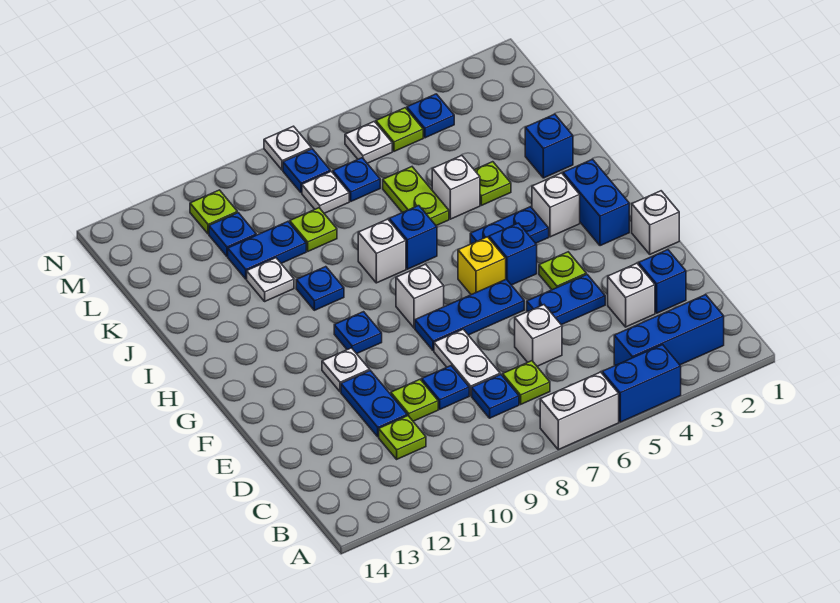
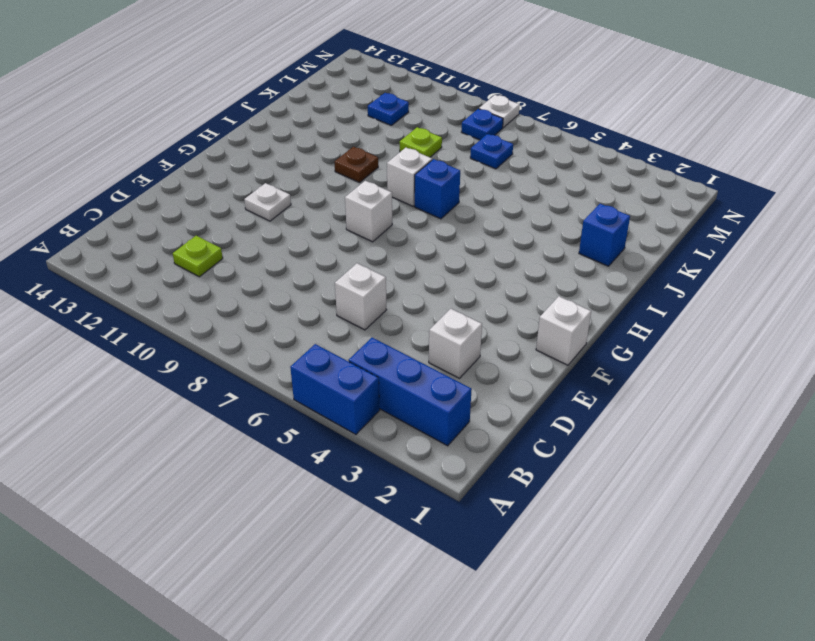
brown plate I10 level 1 -> blue plate I10 level 1
none -> white brick A6:A7 level 1
none -> lime plate C7 level 1
none -> blue plate C8 level 1
none -> blue brick D2 level 1

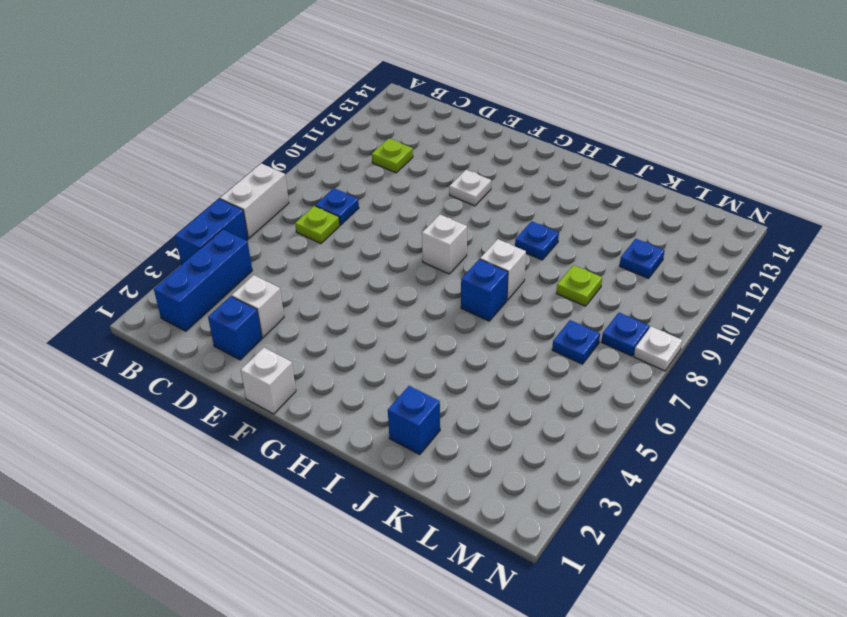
none -> white brick D6 level 1
none -> white plate D8:E8 level 1
none -> blue plate D9 level 1
none -> lime plate D10 level 1

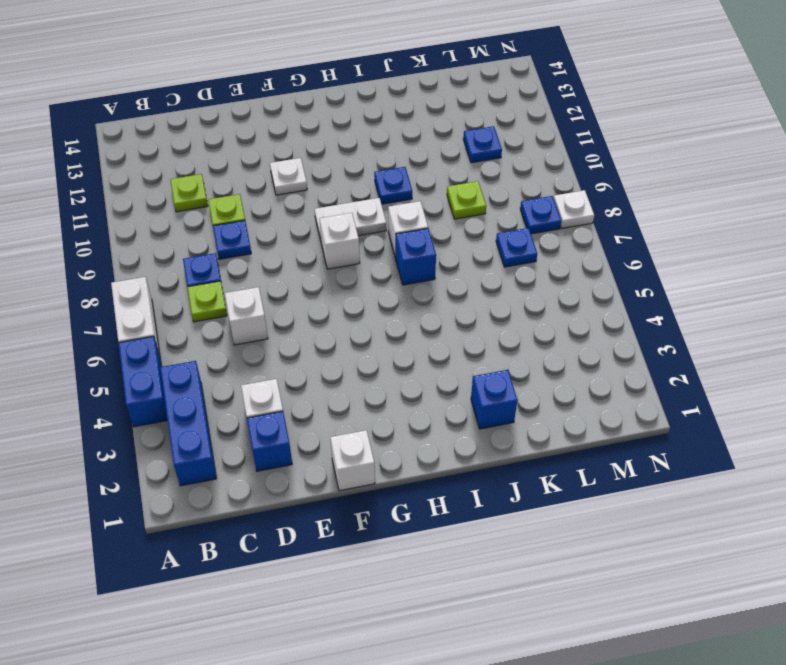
white plate G9:H9 level 1 -> white plate D8:E8 level 1
none -> blue plate D11:E11 level 1
none -> blue plate E4:E5 level 1
none -> lime plate F4 level 1
none -> blue plate F6:F8 level 1

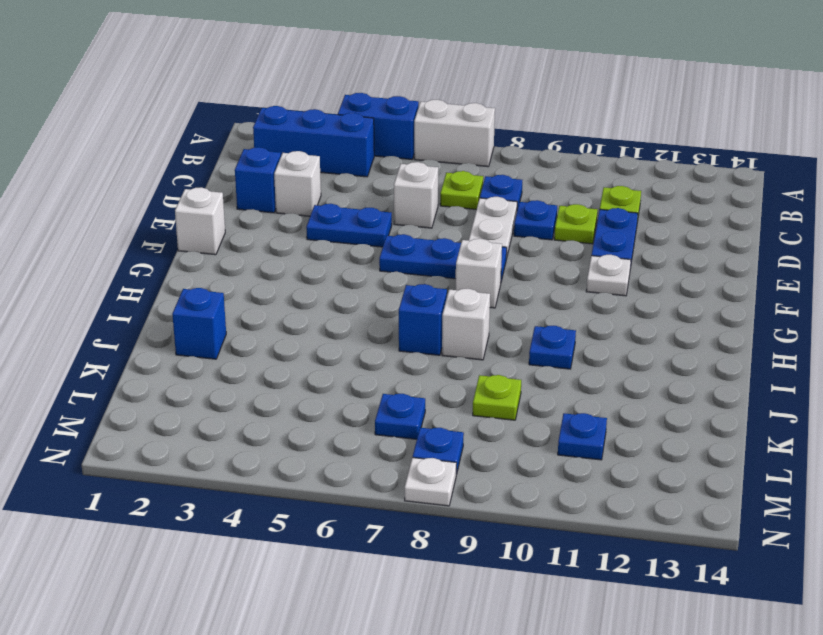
none -> lime plate F4 level 1
none -> blue brick G2:H2 level 1
none -> blue brick G5 level 1
none -> yellow brick G6 level 1

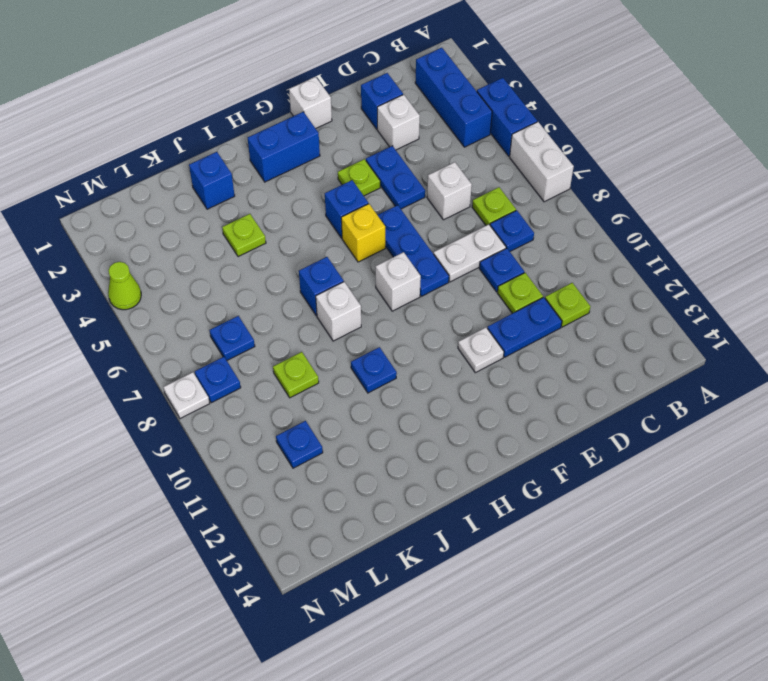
lime cone N4 level 1 -> none
none -> blue plate G10 level 1
none -> white brick H3 level 1
none -> blue plate H4:H5 level 1
none -> white brick J5 level 1

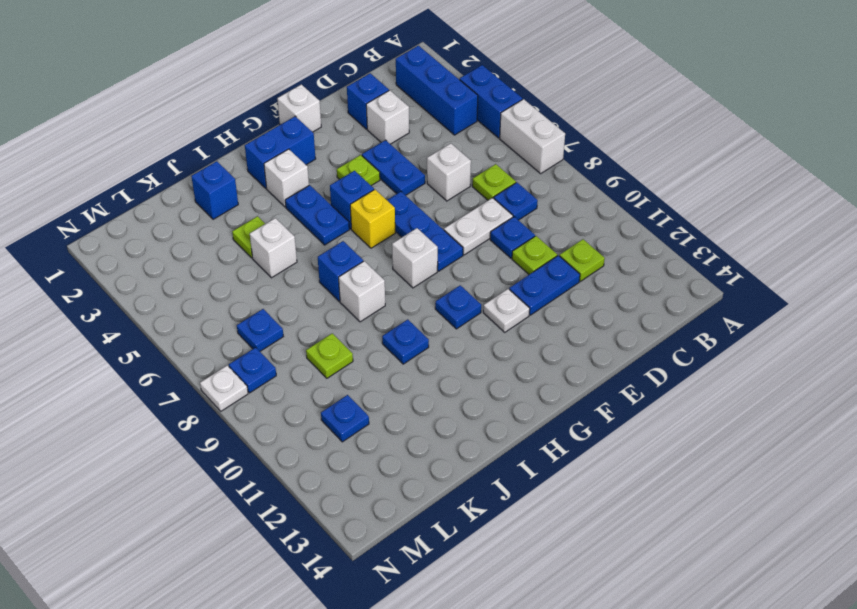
none -> lime plate J6:K6 level 1
none -> white plate J11 level 1
none -> blue plate K10:K11 level 1
none -> white plate L8 level 1

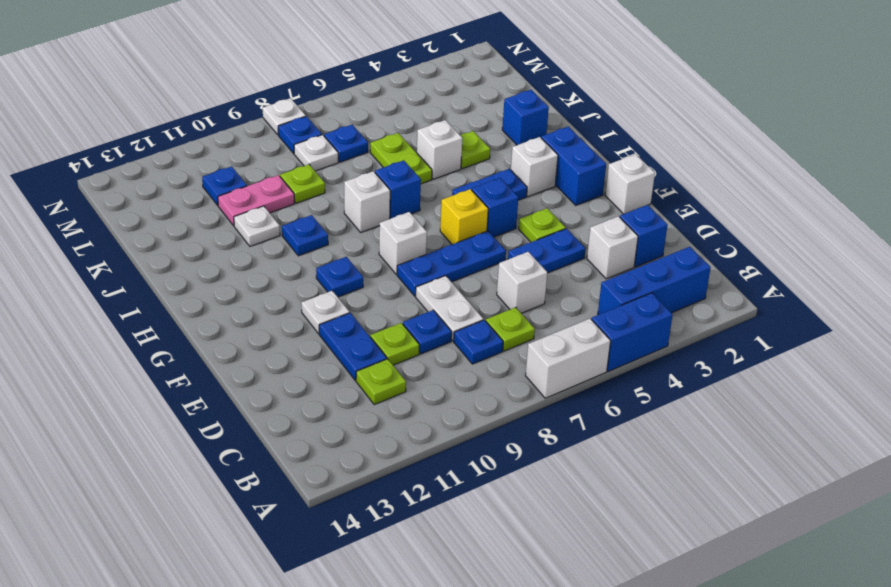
pink plate K10:K11 level 1 -> blue plate K10:K11 level 1
none -> blue plate M4 level 1
none -> lime plate M5 level 1
none -> white plate M6 level 1
none -> lime plate M11 level 1

